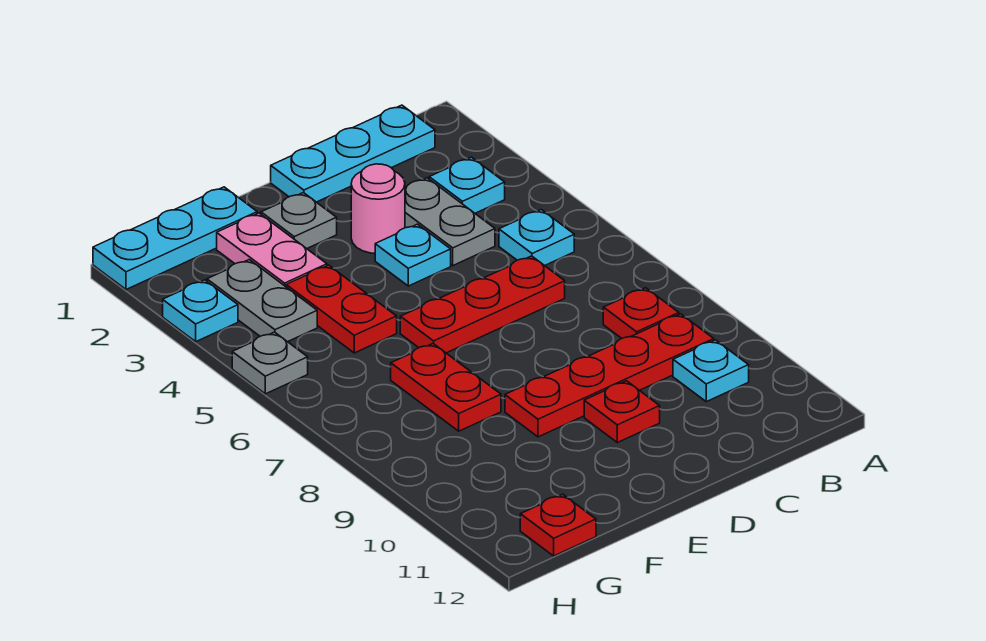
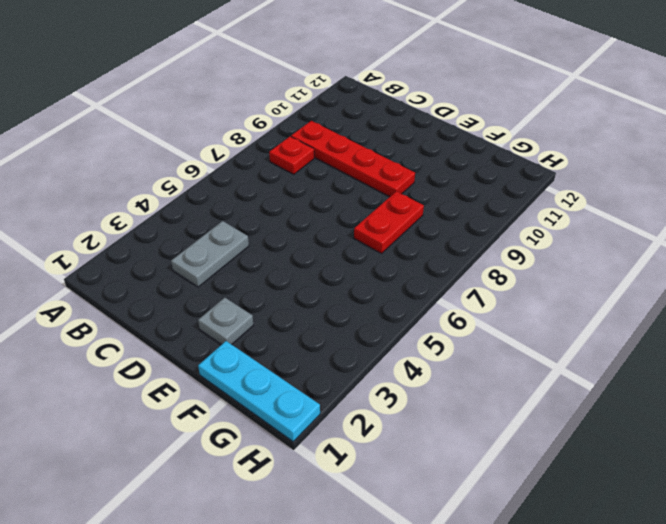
none -> cyan plate B1:D1 level 1
none -> cyan plate B3 level 1
none -> cyan plate B5 level 1

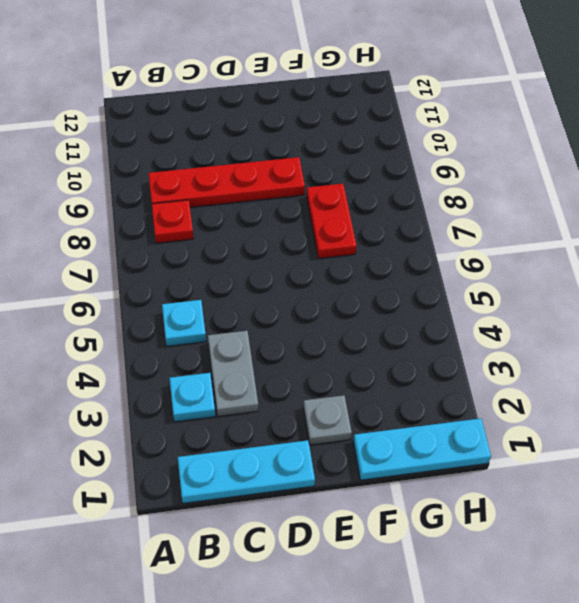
none -> cyan plate B10 level 1
none -> red plate C6:E6 level 1
none -> pink round brick D3 level 1

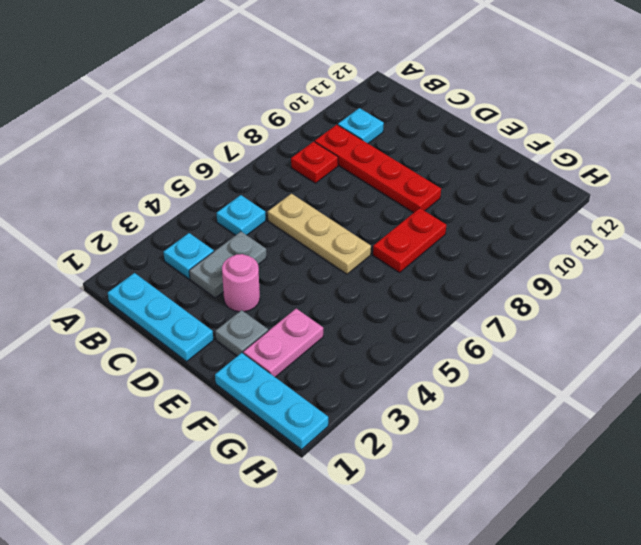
tan plate C6:E6 level 1 -> red plate C6:E6 level 1
none -> cyan plate D4 level 1
none -> red plate D10 level 1
none -> red plate F4:F5 level 1

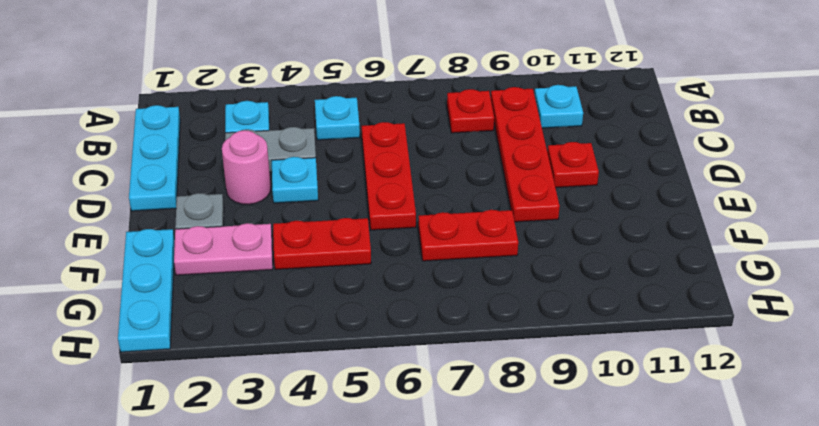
none -> grey plate G3:G4 level 1
none -> red plate G12 level 1
none -> cyan plate H3 level 1

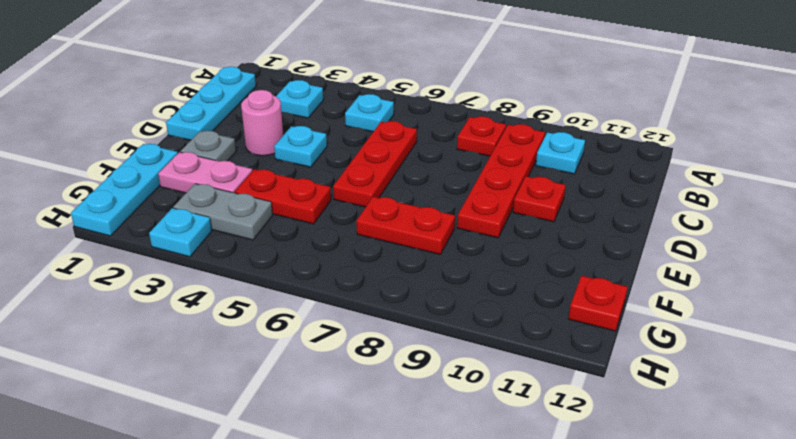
none -> grey plate C3:C4 level 1
none -> grey plate H5 level 1

